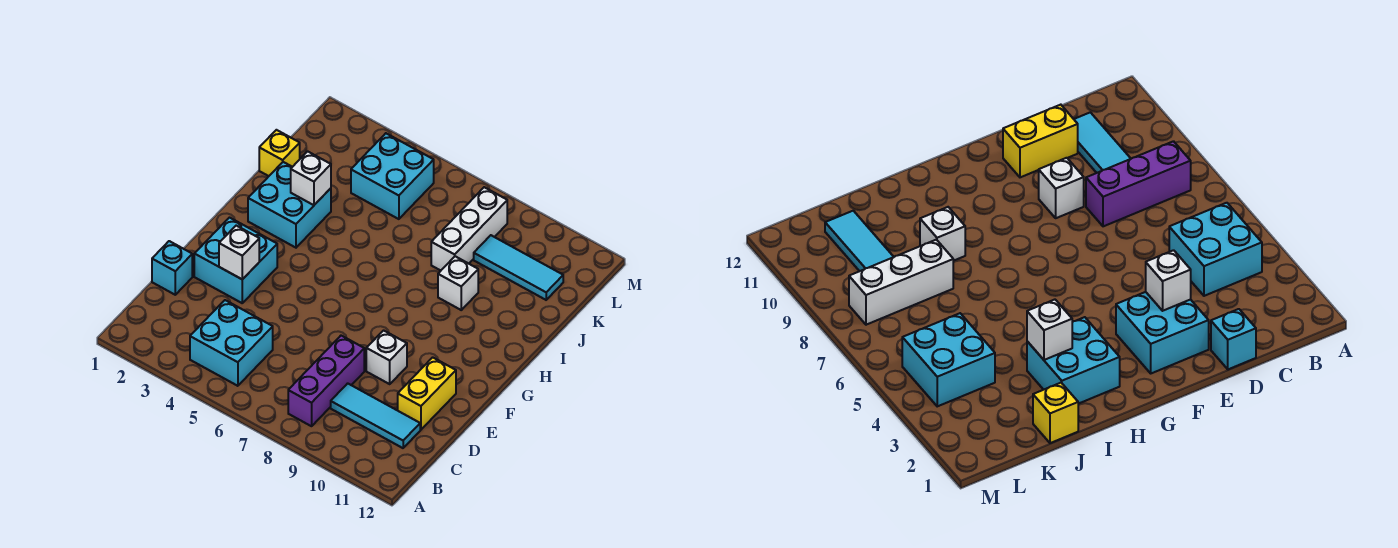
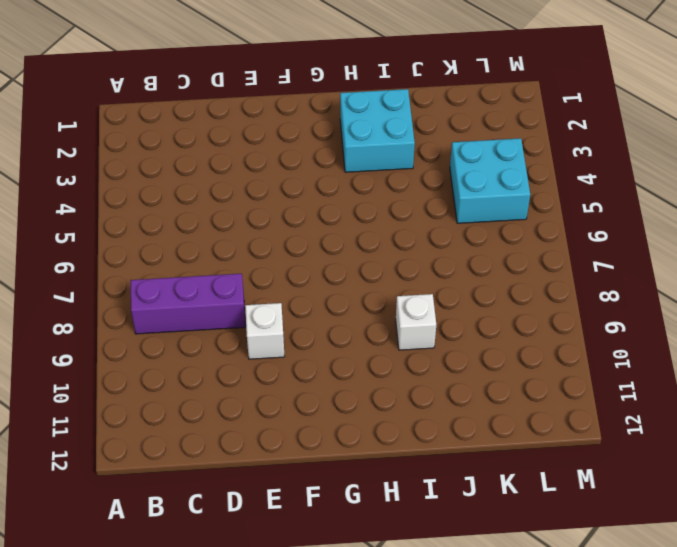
none -> cyan brick B4:C5 level 1
none -> cyan tile C9:C11 level 1
none -> cyan brick D1 level 1

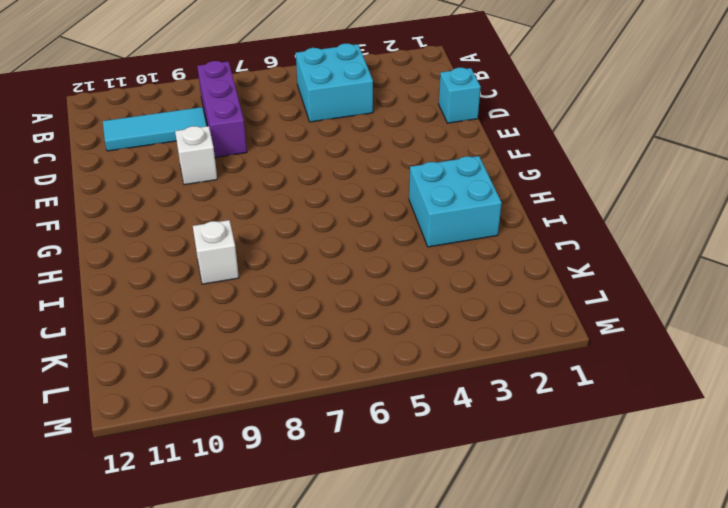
none -> yellow brick D11:E11 level 1
none -> cyan brick E2:F3 level 1
none -> yellow brick J1 level 1

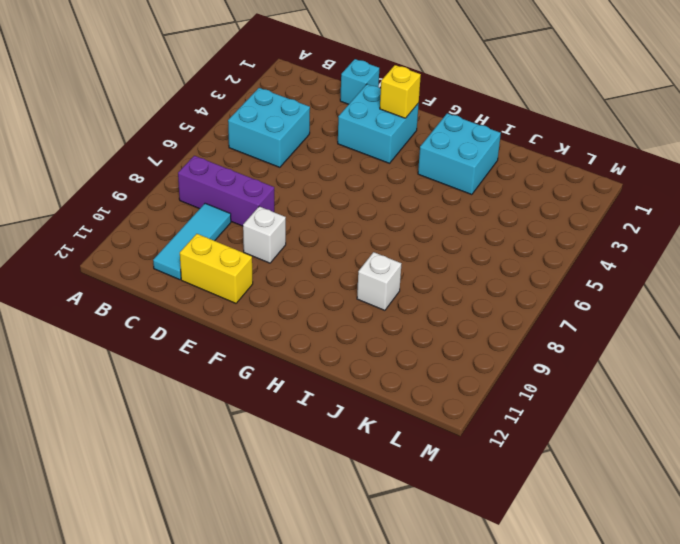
yellow brick F2 level 2 -> yellow brick J1 level 1
none -> white brick J8:L8 level 1
none -> cyan brick K4:L5 level 1
none -> cyan tile K9:K11 level 1

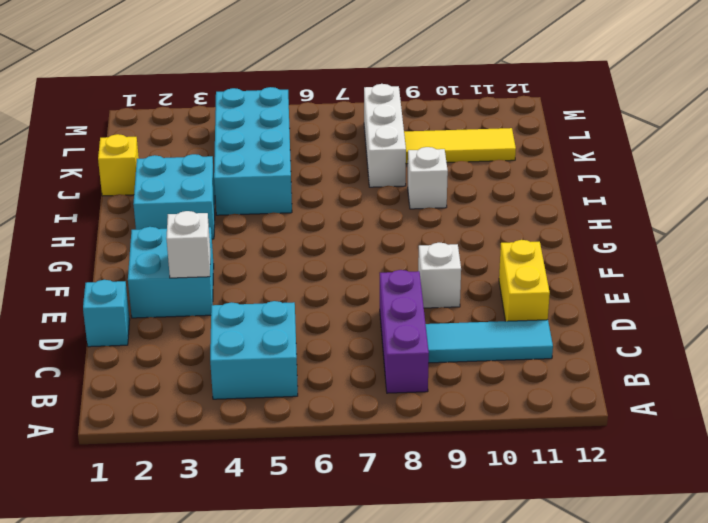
cyan brick I4:L5 level 1 -> cyan brick K4:L5 level 1
yellow tile K9:K11 level 1 -> cyan tile K9:K11 level 1
none -> white brick I3 level 2

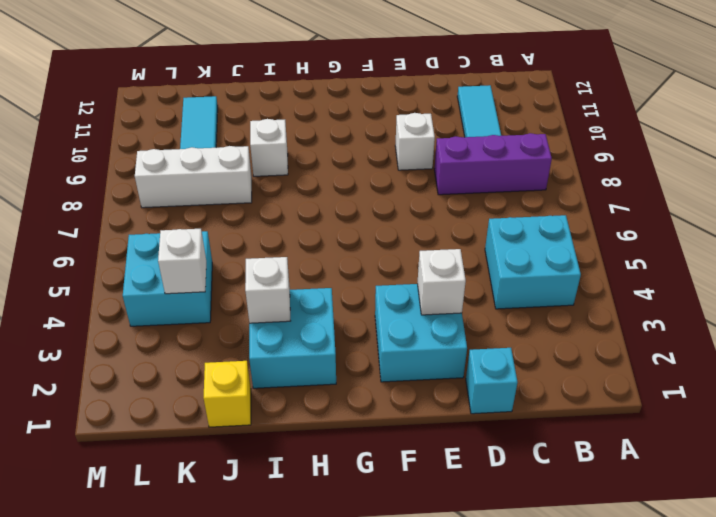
white brick K4 level 2 -> none
none -> yellow brick D11:E11 level 1

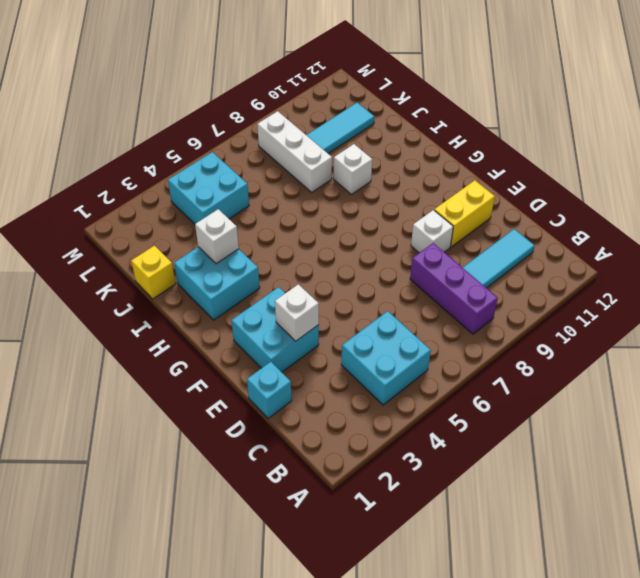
yellow brick E10:E11 level 1 -> yellow brick D11:E11 level 1

